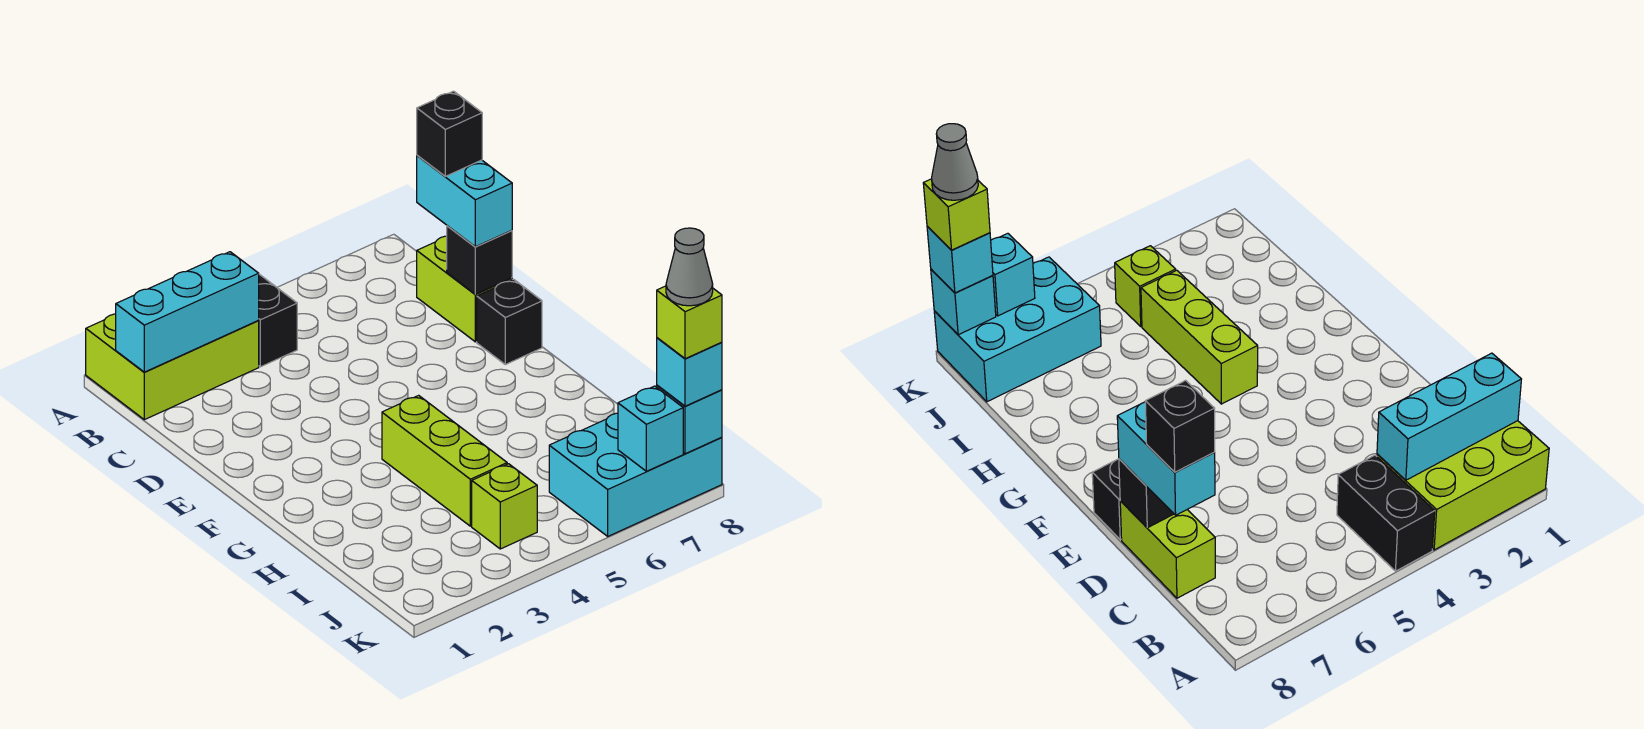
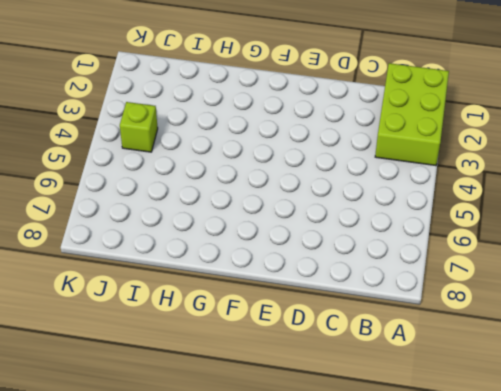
none -> black brick A4:B4 level 1
none -> lime brick C8:D8 level 1
none -> black brick E8 level 1

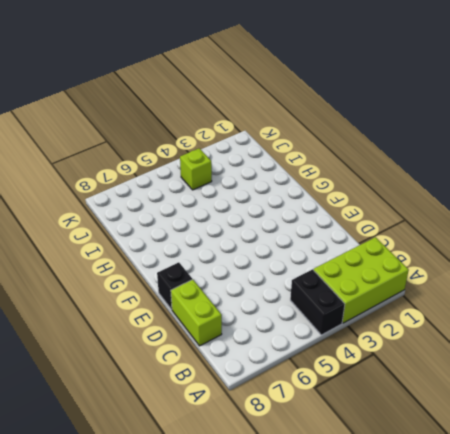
none -> lime brick G4:I4 level 1
none -> cyan brick J6:K8 level 1
none -> cyan brick B1:B3 level 2

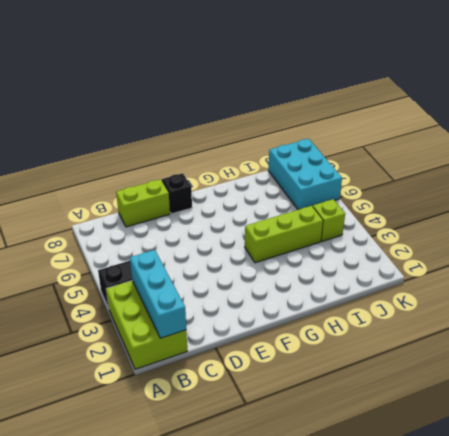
none -> black brick D8 level 2
none -> cyan brick K7 level 2
none -> cyan brick K8 level 2

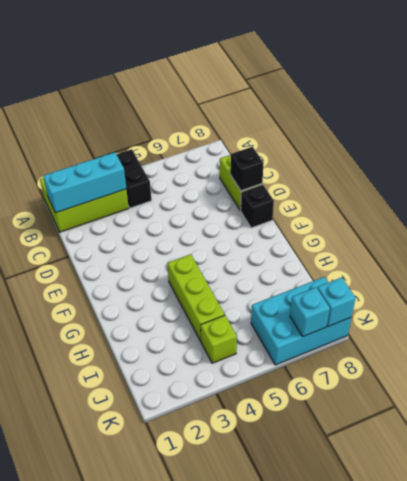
none -> cyan brick C8:D8 level 3
none -> cyan brick K8 level 3
none -> black brick C8 level 4

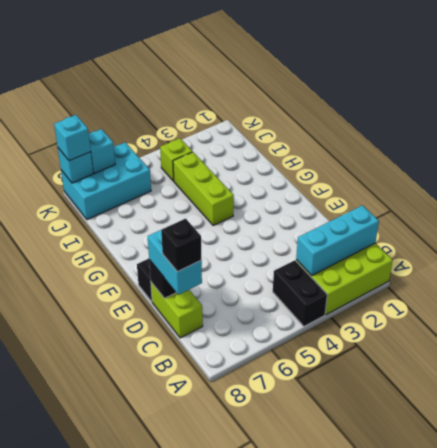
none -> lime brick K8 level 4
none -> grey cone K8 level 5

